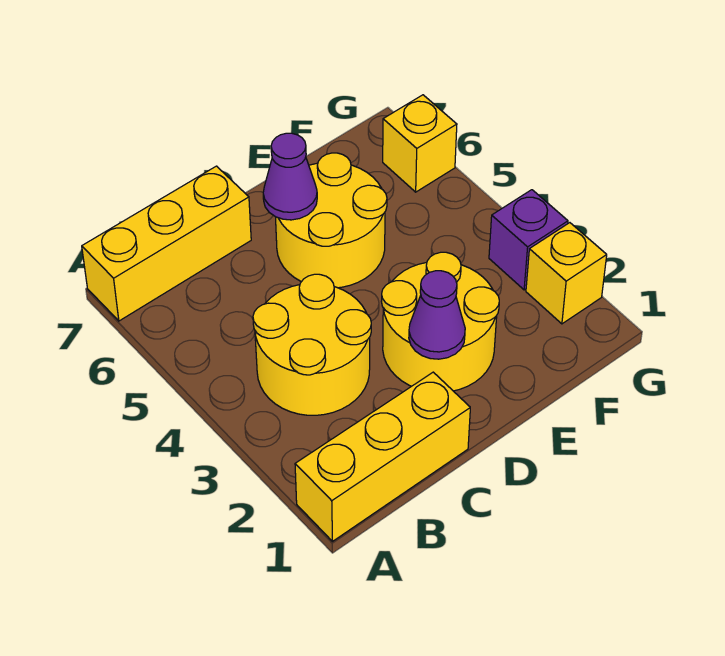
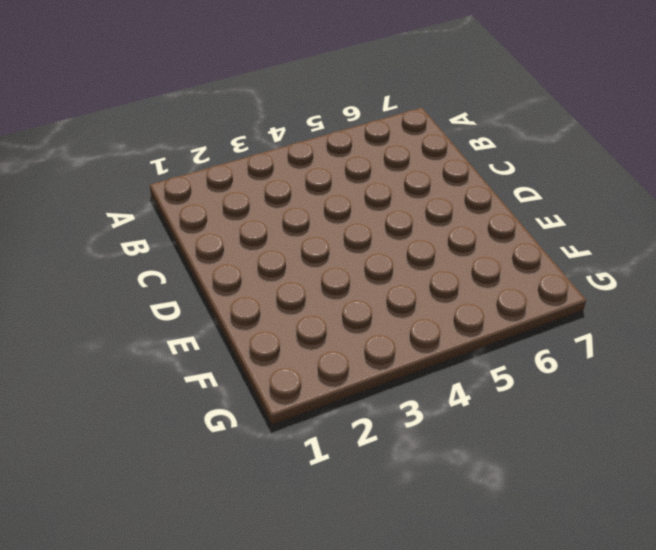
none -> yellow brick A1:C1 level 1
none -> yellow brick A7:C7 level 1

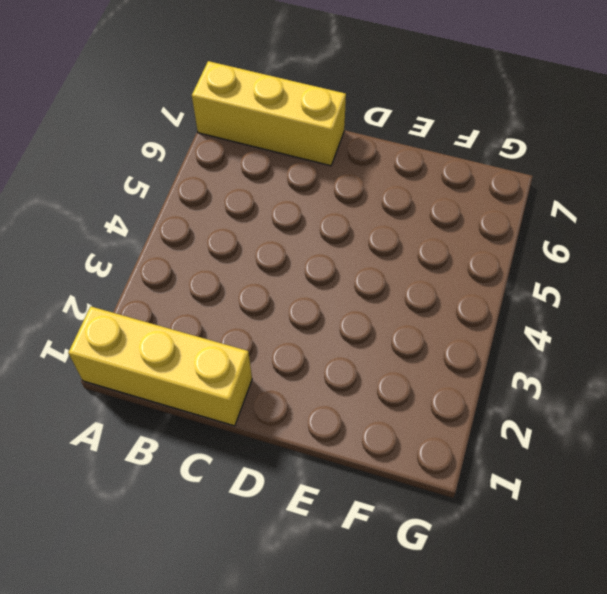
none -> yellow round brick B3:C4 level 1
none -> yellow round brick D2:E3 level 1

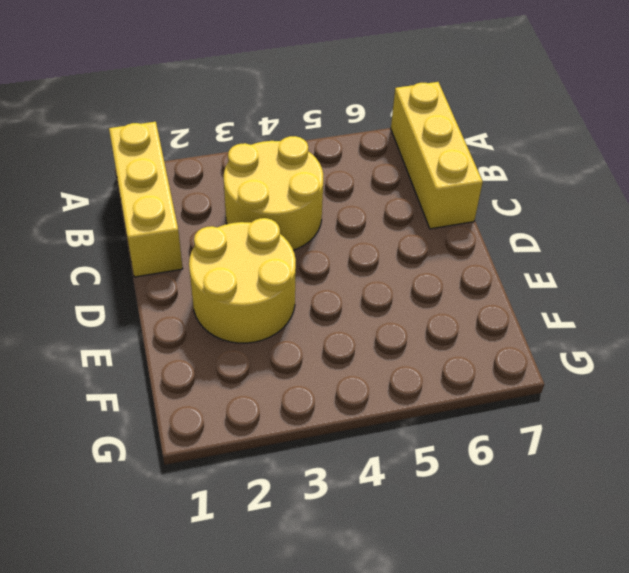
none -> yellow round brick D5:E6 level 1
none -> yellow brick G2 level 1

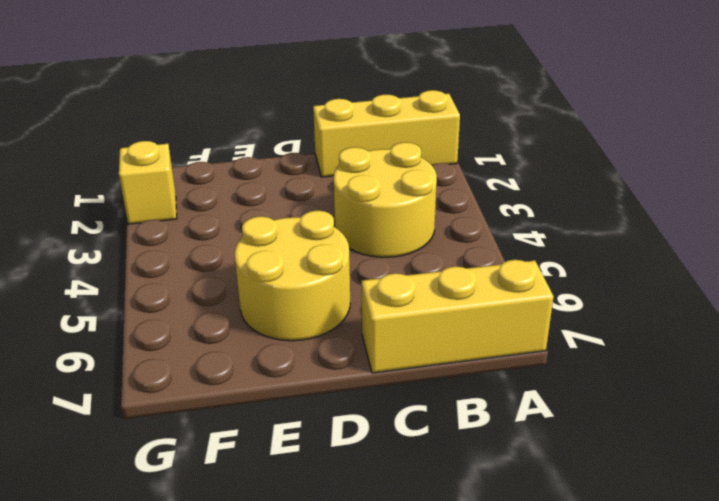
none -> yellow round brick D2:E3 level 1
none -> purple brick G3 level 1

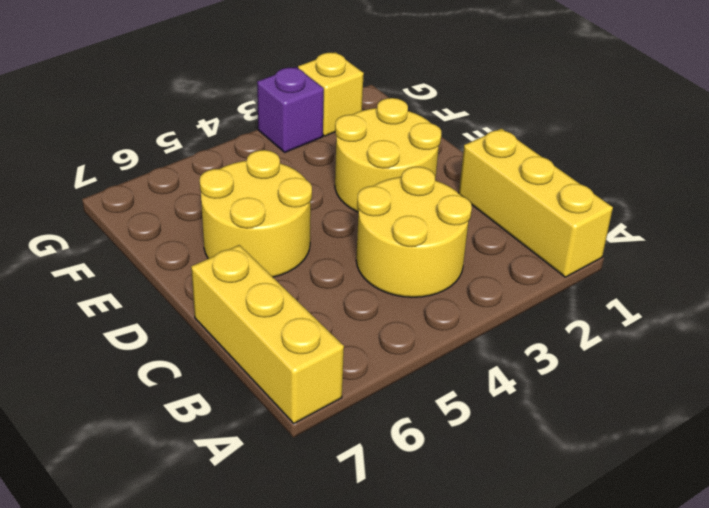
none -> yellow brick G6 level 1
none -> purple cone D2 level 2

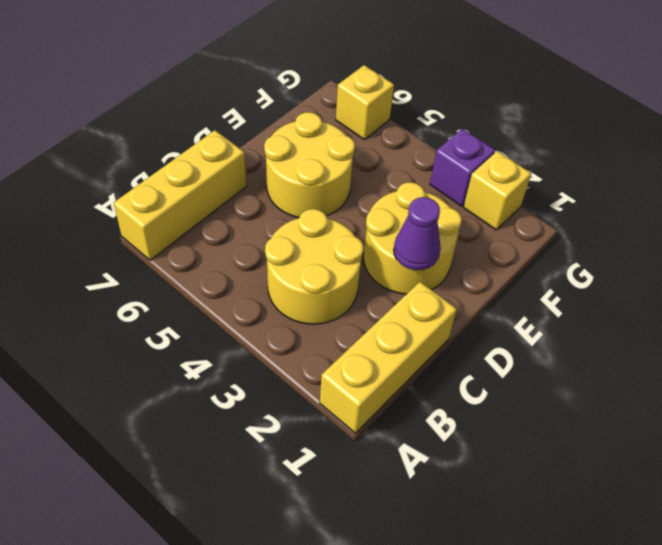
none -> purple cone D6 level 2

